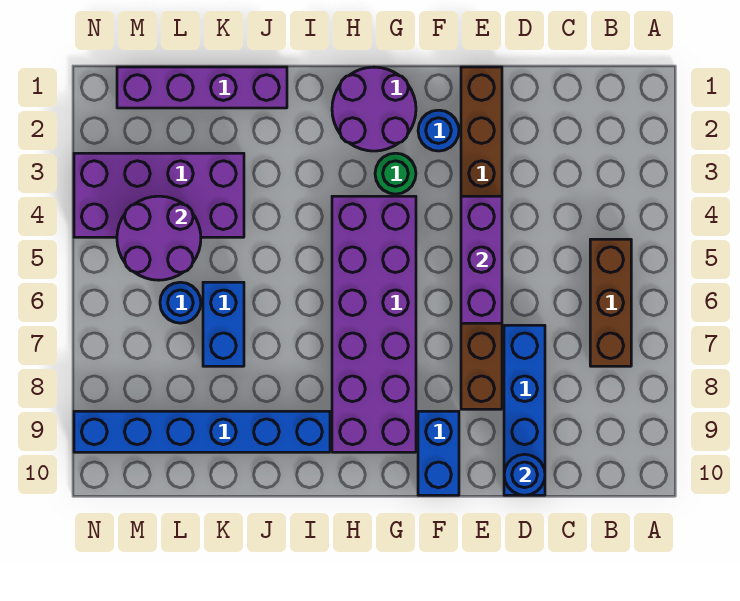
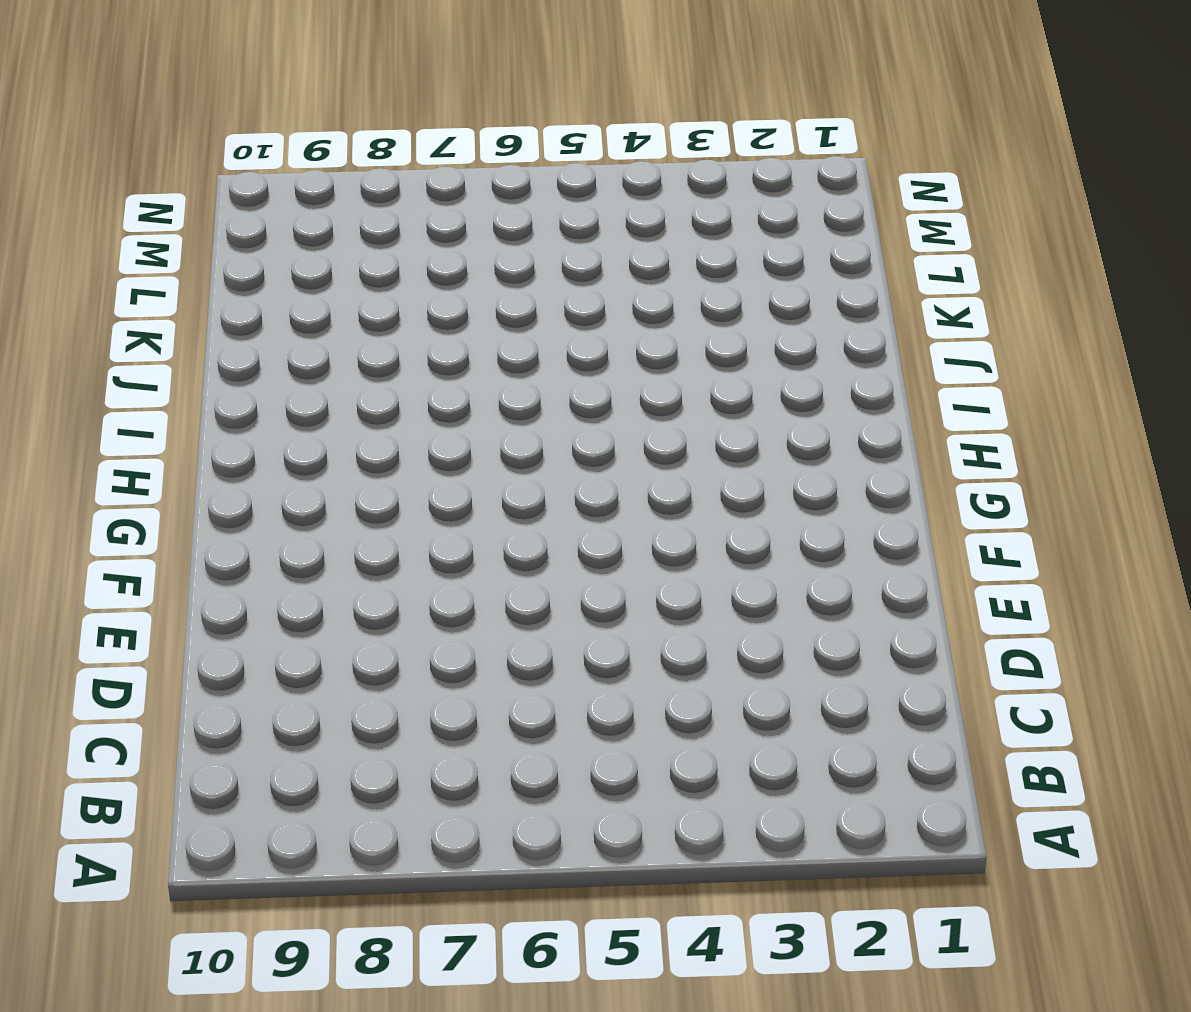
none -> brown brick B5:B7 level 1
none -> blue brick D7:D10 level 1
none -> brown brick E1:E8 level 1

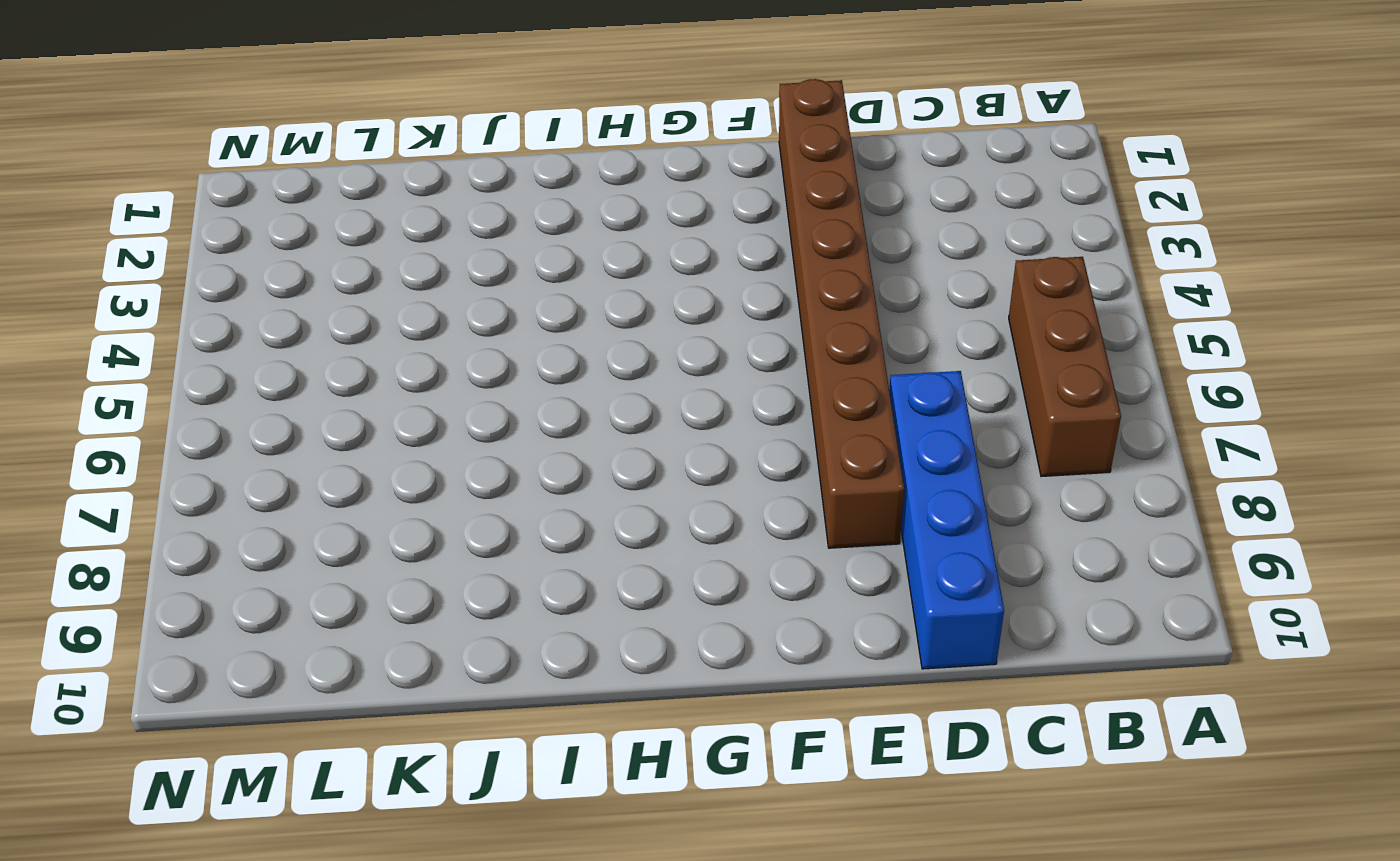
none -> blue round brick F2 level 1
none -> blue brick F9:F10 level 1
none -> purple round brick G1:H2 level 1

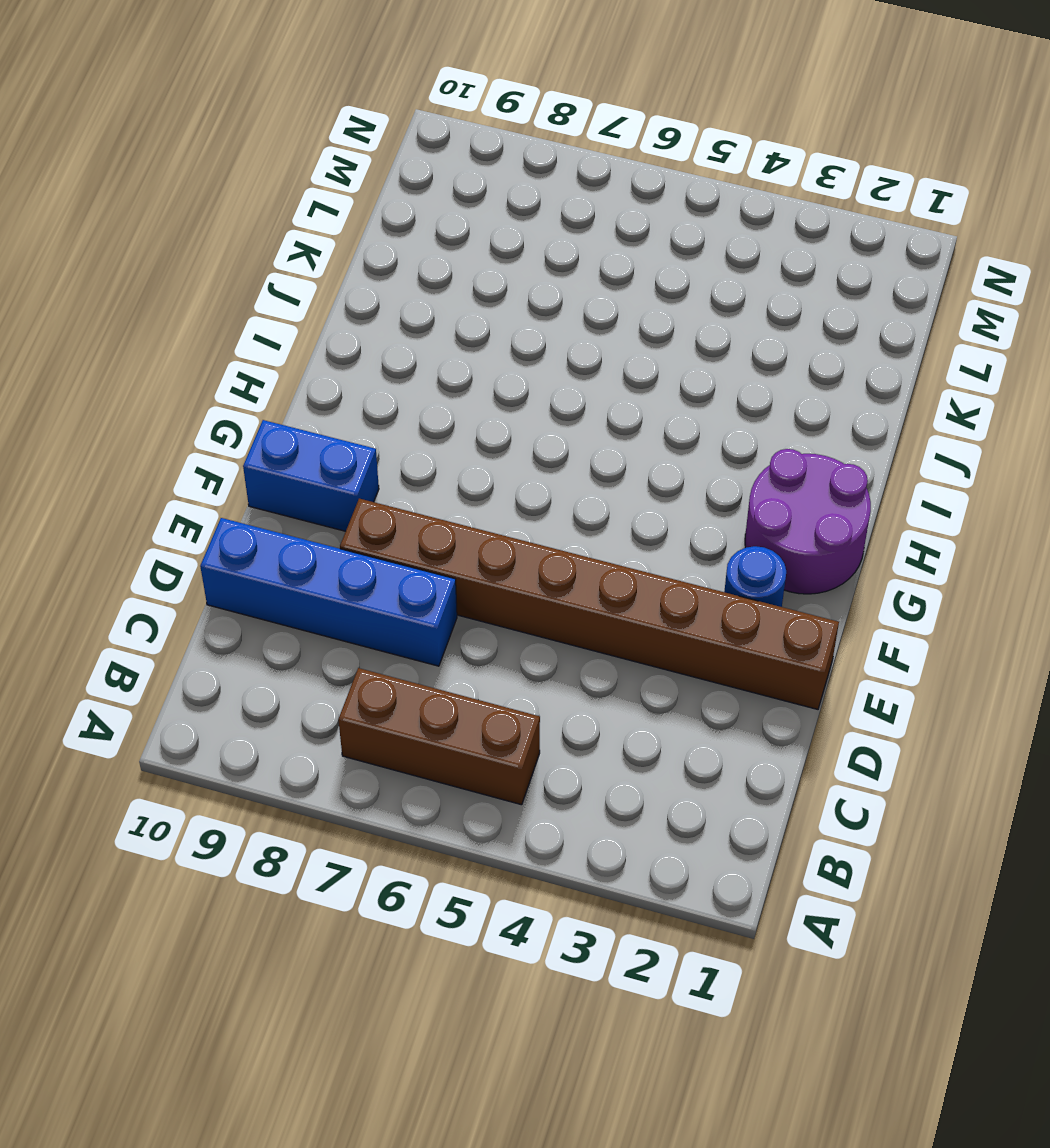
none -> green round brick G3 level 1
none -> purple brick G4:H9 level 1
none -> blue brick I9:N9 level 1

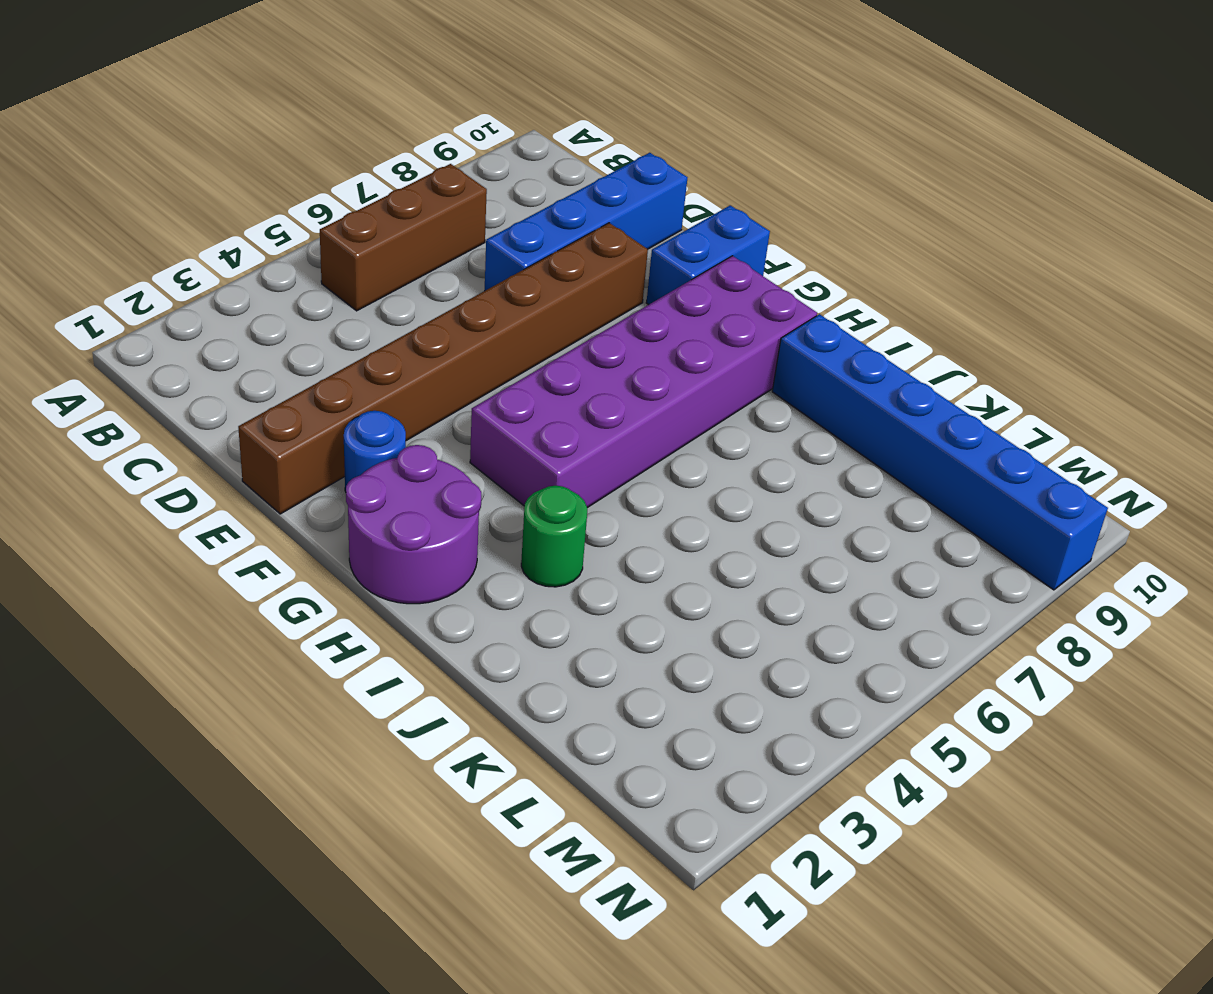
green round brick I3 level 1 -> green round brick G3 level 1
none -> purple brick J1:M1 level 1
none -> purple brick K3:N4 level 1
none -> blue brick K6:K7 level 1

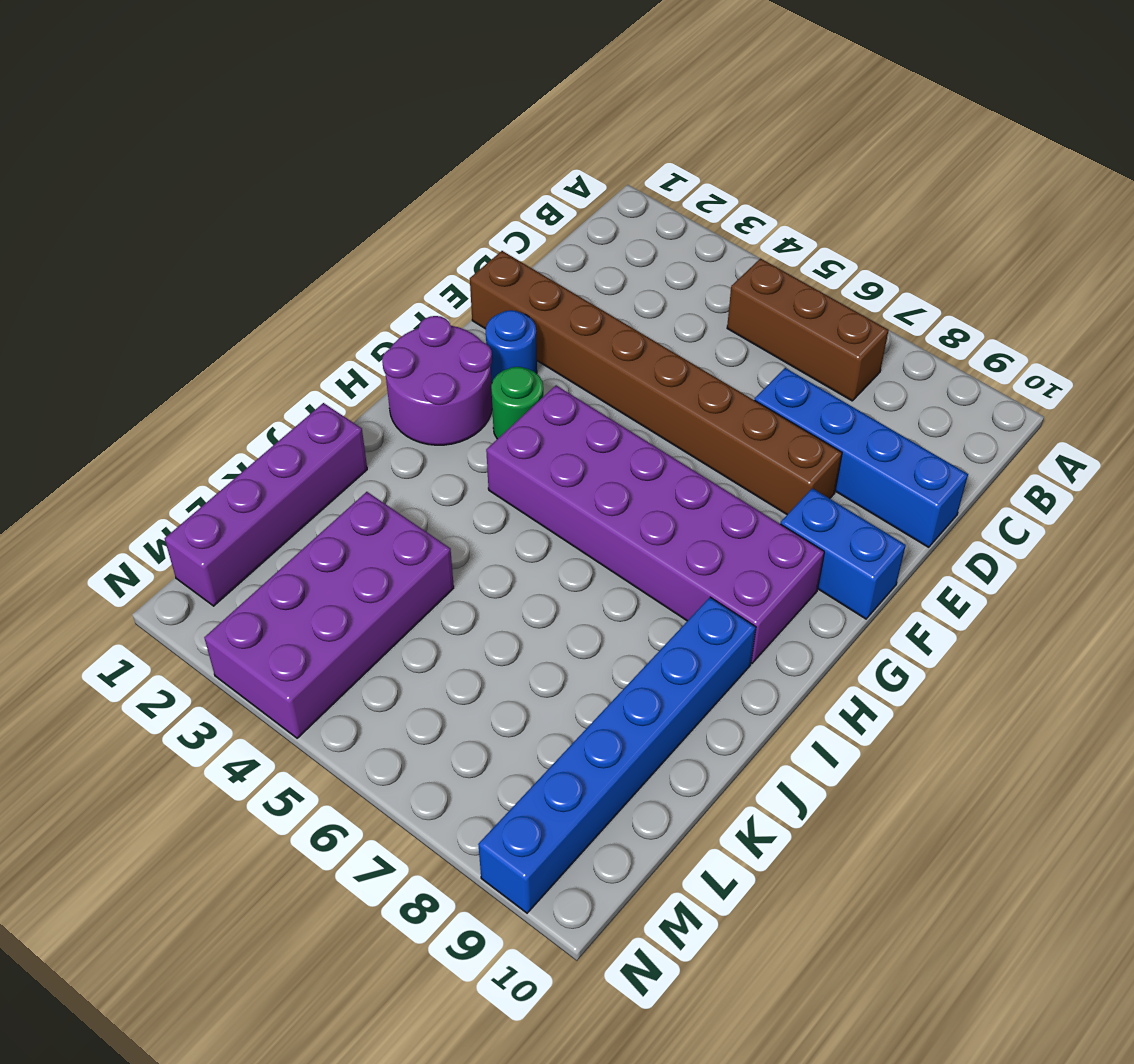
none -> blue brick K6:K7 level 1
none -> blue round brick L6 level 1
none -> blue round brick D10 level 2

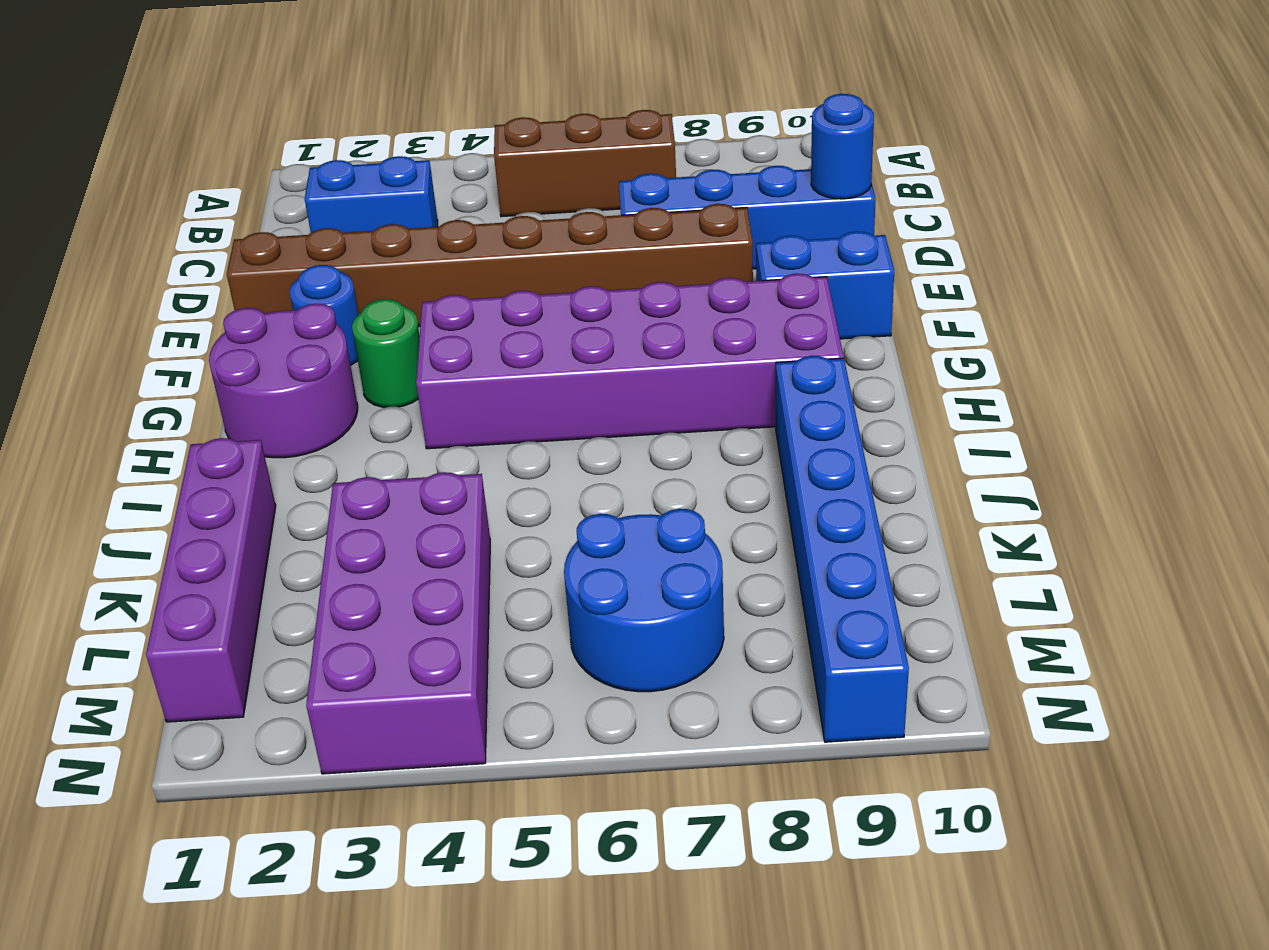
blue brick C2:C3 level 1 -> blue brick K6:K7 level 1
blue round brick L6:M7 level 1 -> blue round brick L6 level 1
none -> purple brick E4:E6 level 2
none -> purple round brick L4:M5 level 2

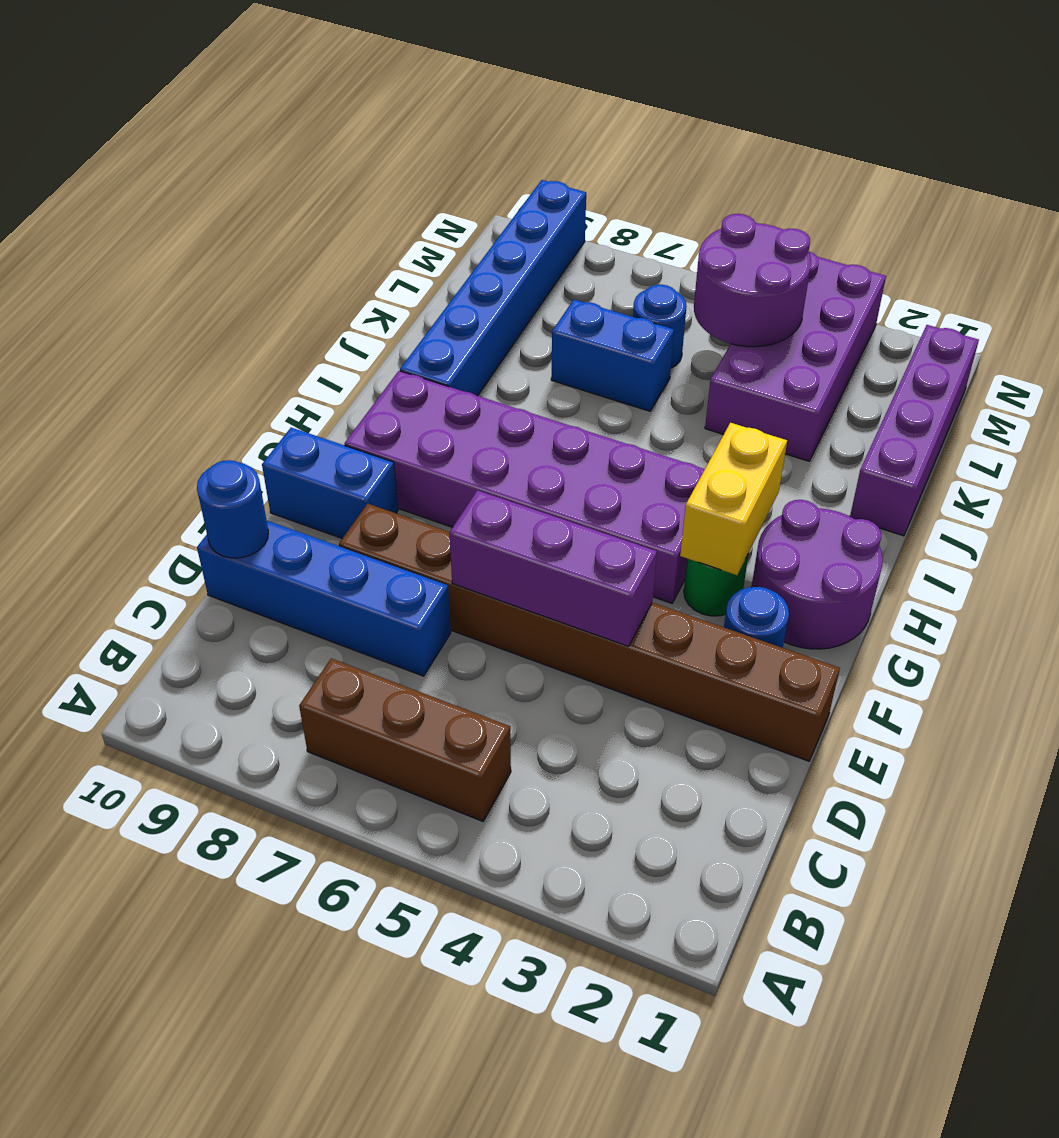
yellow brick G3:H3 level 2 -> none

